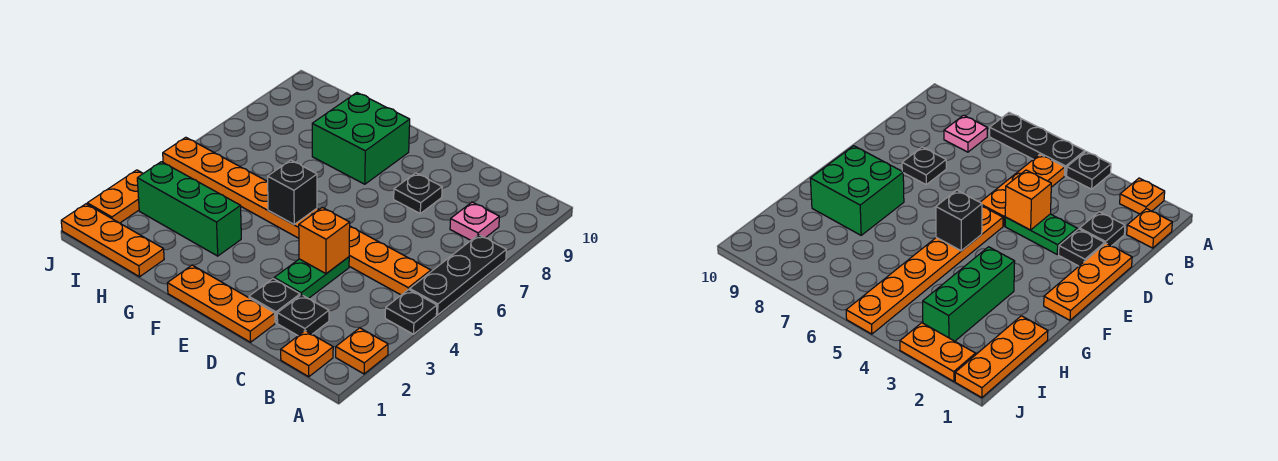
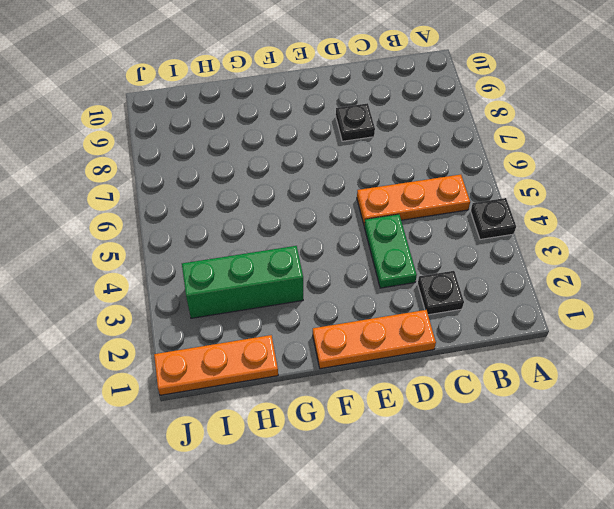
none -> orange plate A2 level 1
none -> black plate A5:A7 level 1
none -> orange plate B1 level 1

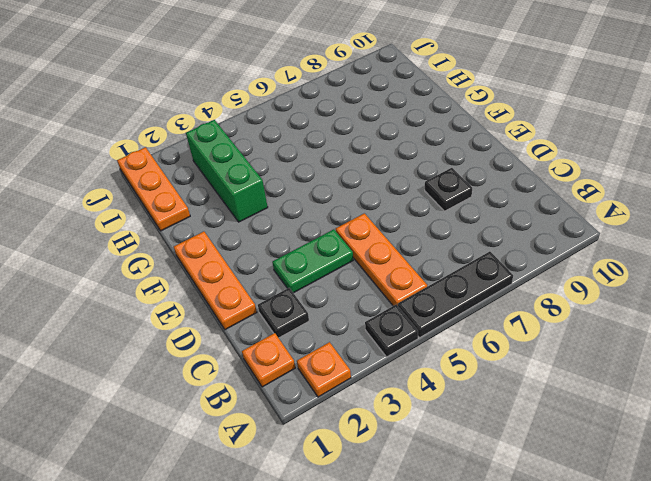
none -> pink plate B8 level 1
none -> black plate D2 level 1
none -> orange plate E5:J5 level 1

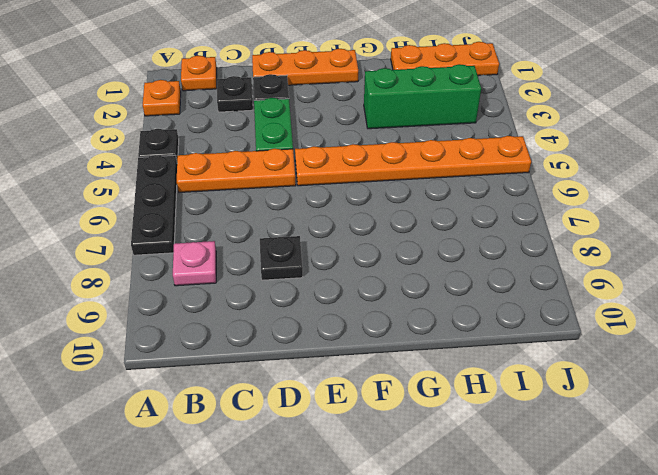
none -> green brick F8:G9 level 1
none -> orange plate J2:J3 level 1
none -> orange brick D4 level 2

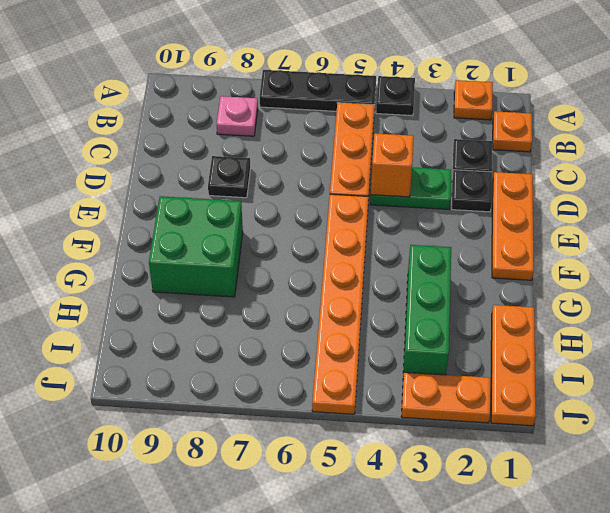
none -> black brick F5 level 2

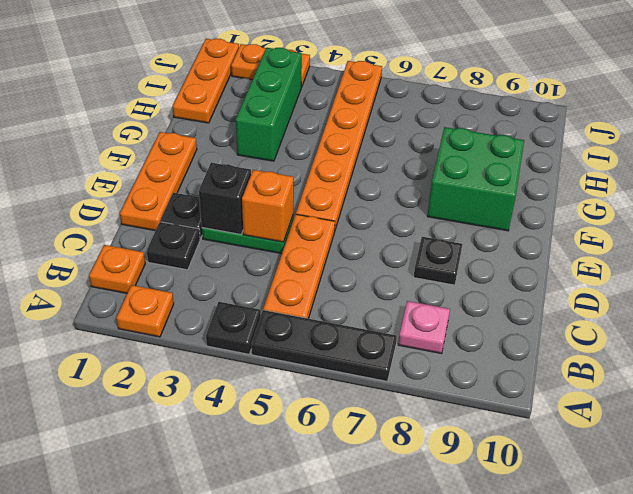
black brick D3 level 2 -> black brick F5 level 2

